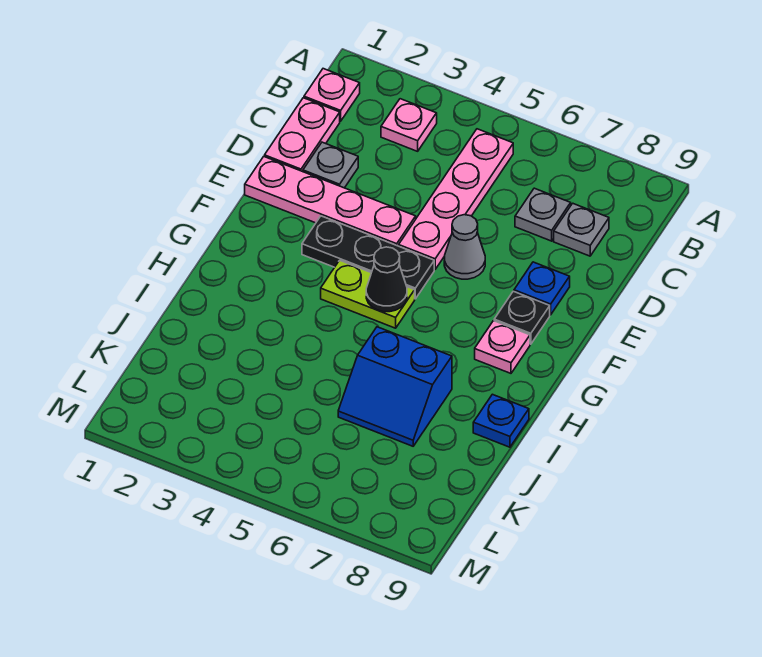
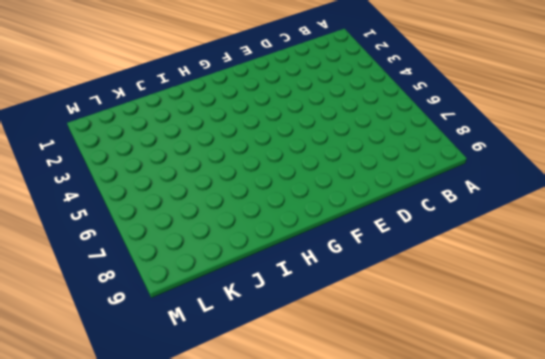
none -> pink plate B1 level 1
none -> pink plate B3 level 1
none -> pink plate B5:E5 level 1

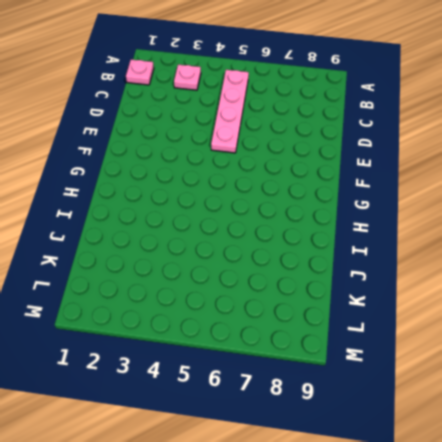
none -> pink plate C1:D1 level 1
none -> grey plate C7 level 1
none -> grey plate C8 level 1

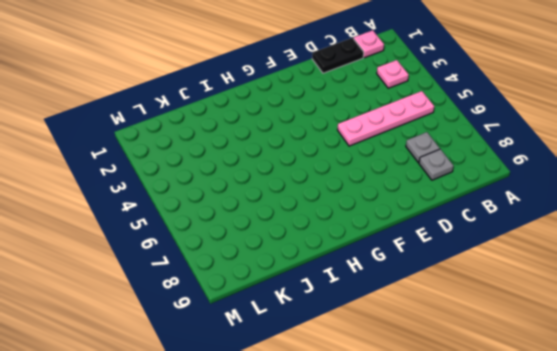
black plate C1:D1 level 1 -> pink plate C1:D1 level 1
none -> grey plate D2 level 1
none -> pink plate E1:E4 level 1
none -> grey cone E6 level 1

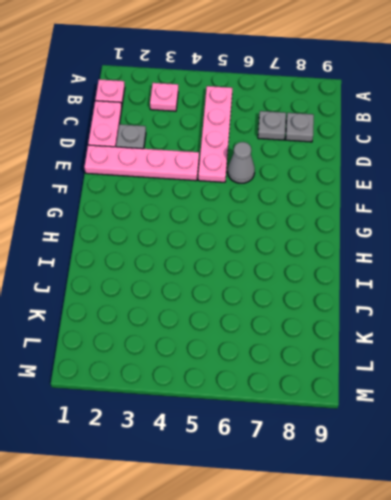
none -> blue plate E8 level 1
none -> black plate F3:F5 level 1
none -> black plate F8 level 1

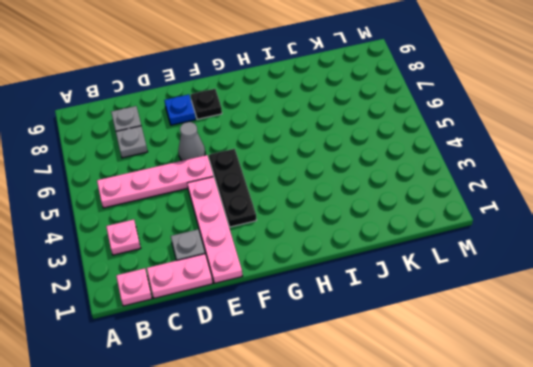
none -> lime plate G4:G5 level 1
none -> pink plate G8 level 1
none -> blue slope I6:J7 level 1 top I

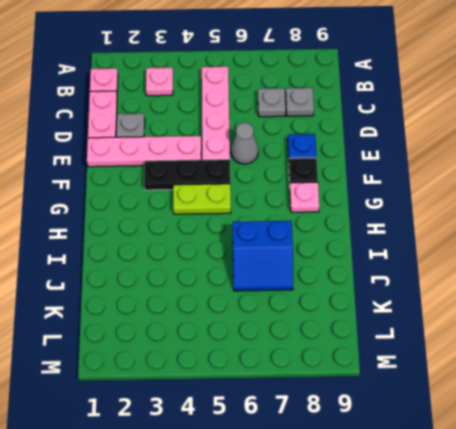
none -> blue plate I9 level 1
none -> black cone G5 level 2

